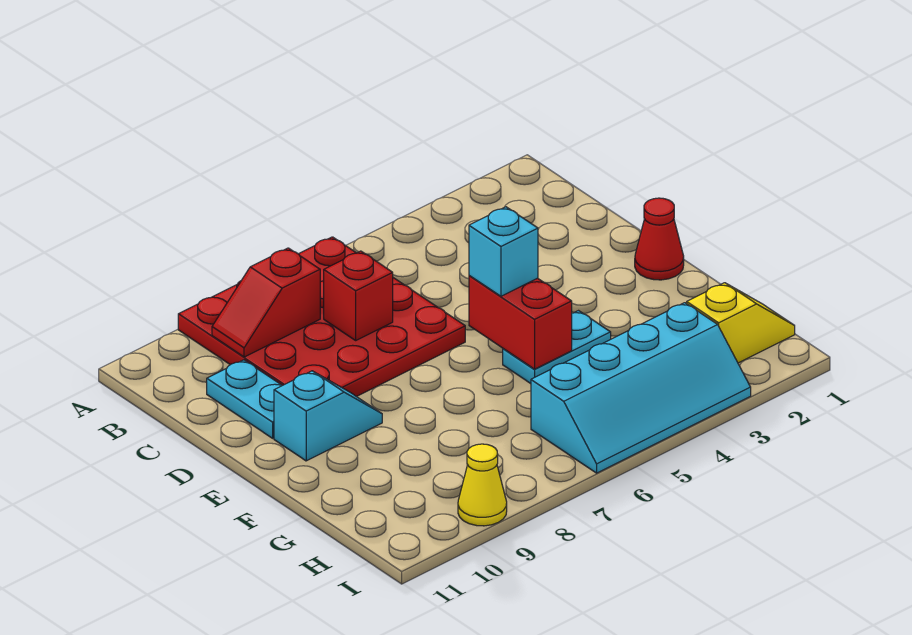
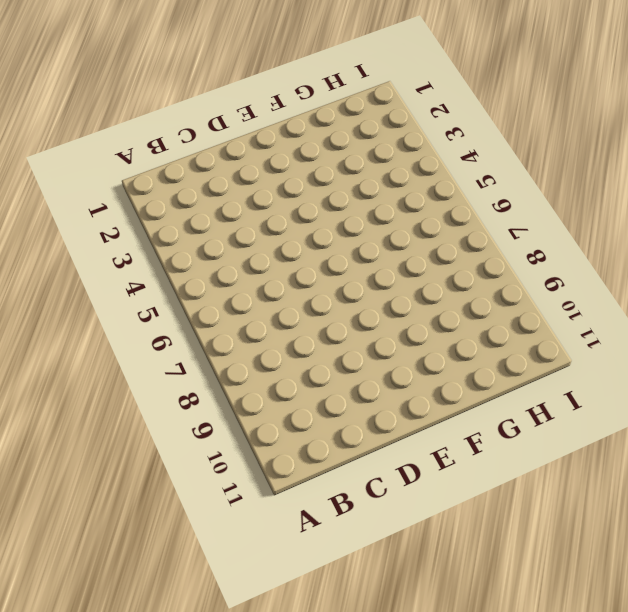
none -> red plate A6:D9 level 1
none -> cyan plate C10:D10 level 1
none -> red cone E1 level 1

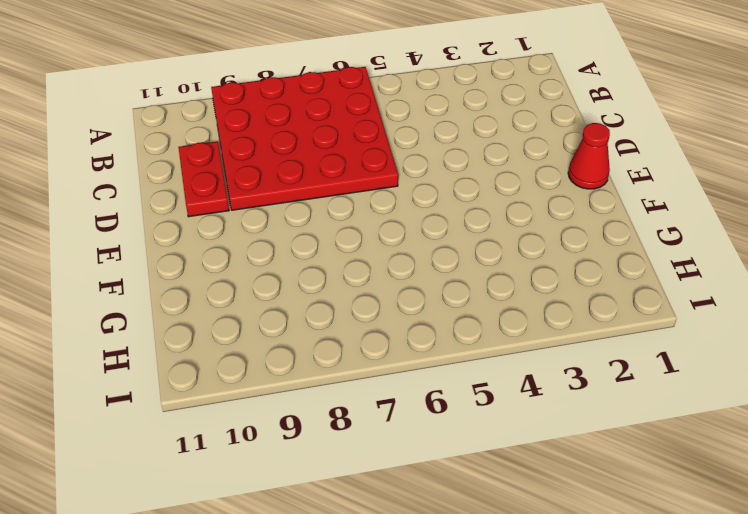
red plate C10:D10 level 1 -> cyan plate C10:D10 level 1
none -> cyan slope E9:E10 level 1 top 10
none -> cyan plate F4:F5 level 1
none -> yellow slope H1:H2 level 1 top 2

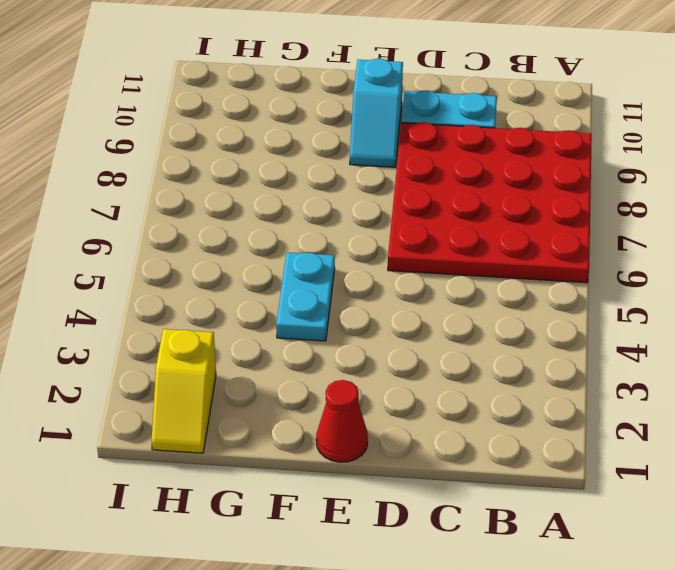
none -> cyan slope H3:I6 level 1 top H
none -> yellow cone I9 level 1
none -> red slope B8:B9 level 2 top 8

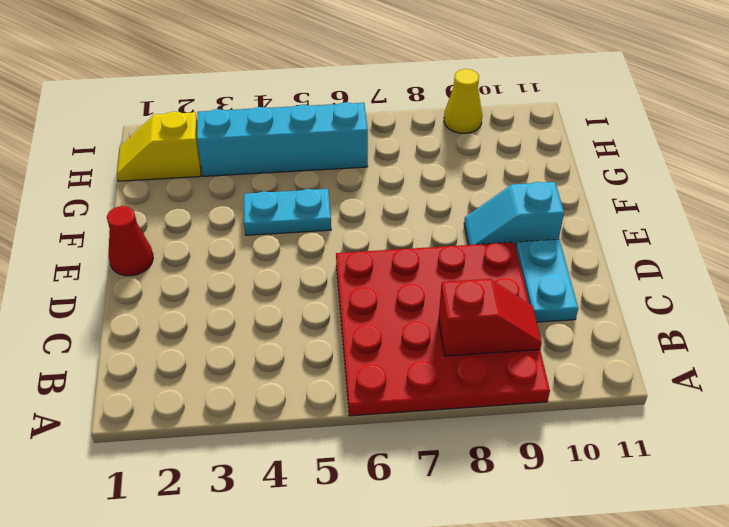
none -> red brick C7 level 2
none -> red brick E5:F5 level 2
none -> cyan brick E5 level 3

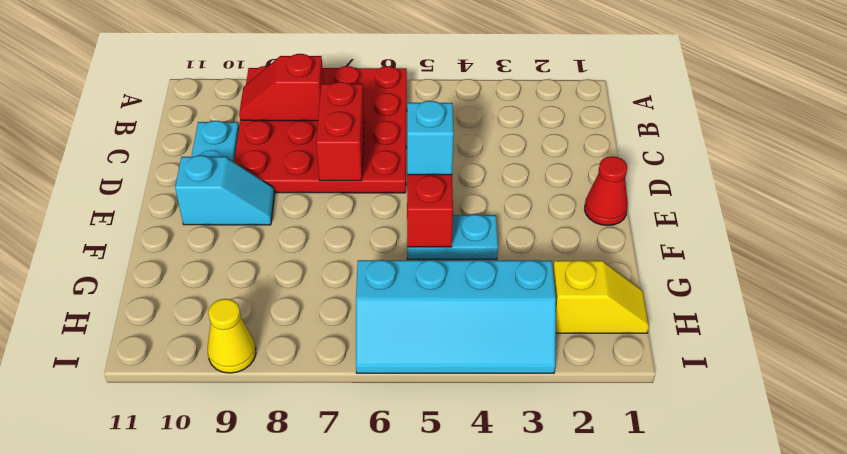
red brick C7:D7 level 2 -> red brick C7 level 2

